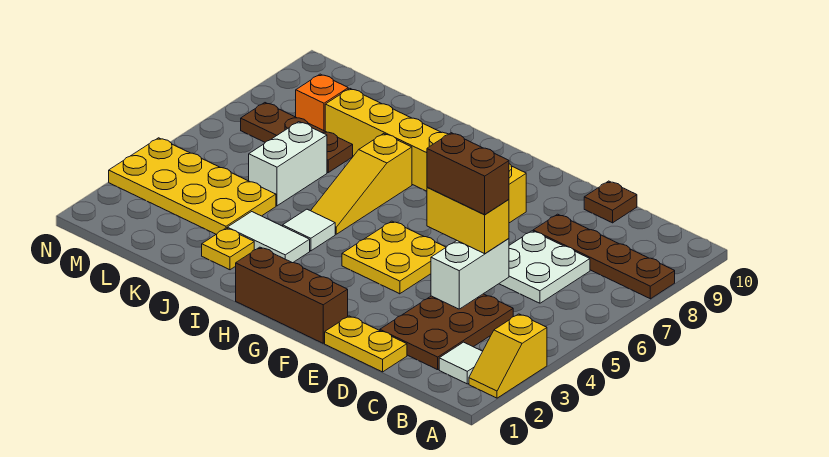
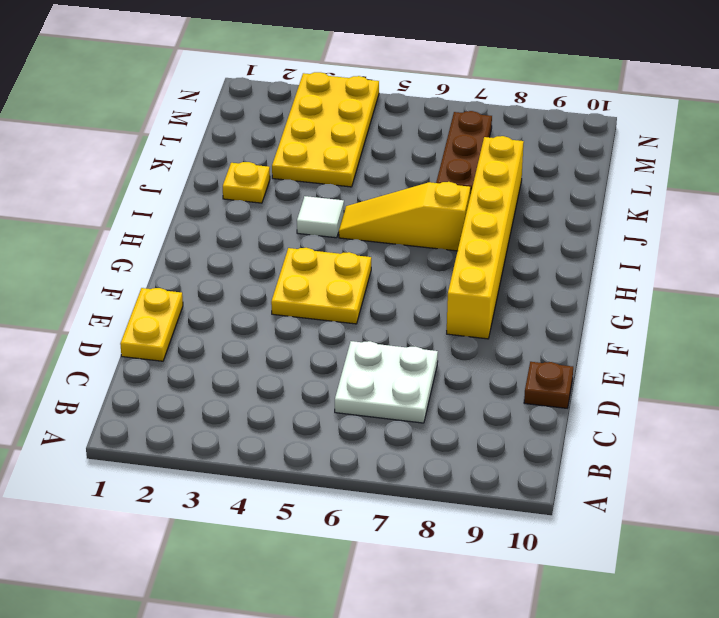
none -> yellow slope A2:A3 level 1 top 3
none -> brown plate A8:D8 level 1
none -> white tile B2 level 1

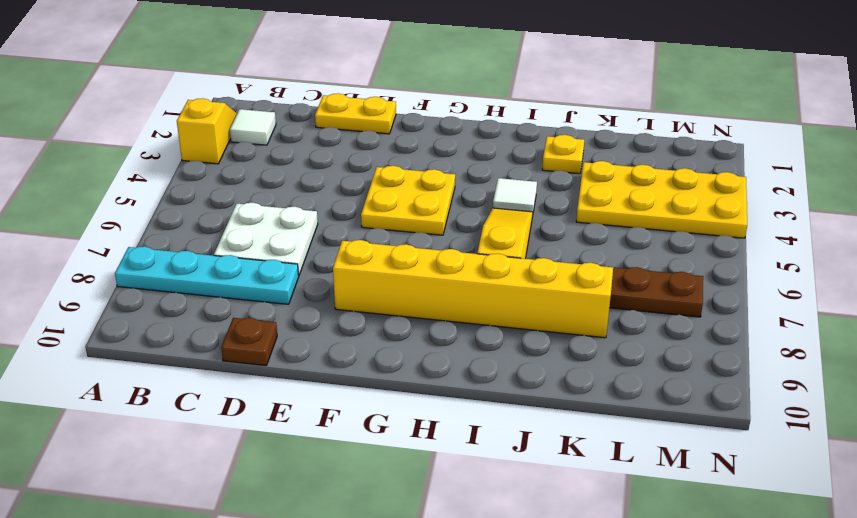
cyan plate A8:D8 level 1 -> brown plate A8:D8 level 1
none -> brown plate C2:D4 level 1
none -> brown brick F1:H1 level 1
none -> white tile I3:J3 level 1

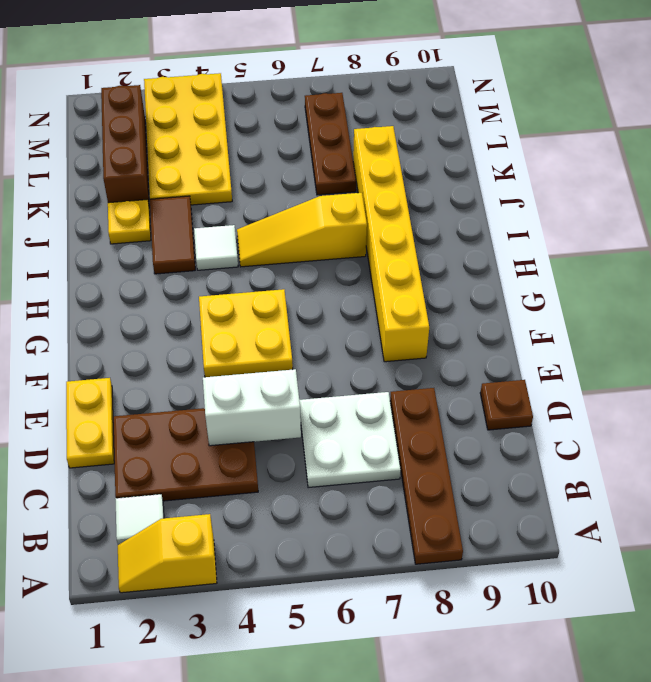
brown tile I3:J3 level 1 -> white tile I3:J3 level 1
brown brick K2:M2 level 1 -> brown brick F1:H1 level 1
none -> white brick K5:K6 level 1
none -> orange brick L8 level 1
none -> yellow brick D5:E5 level 3

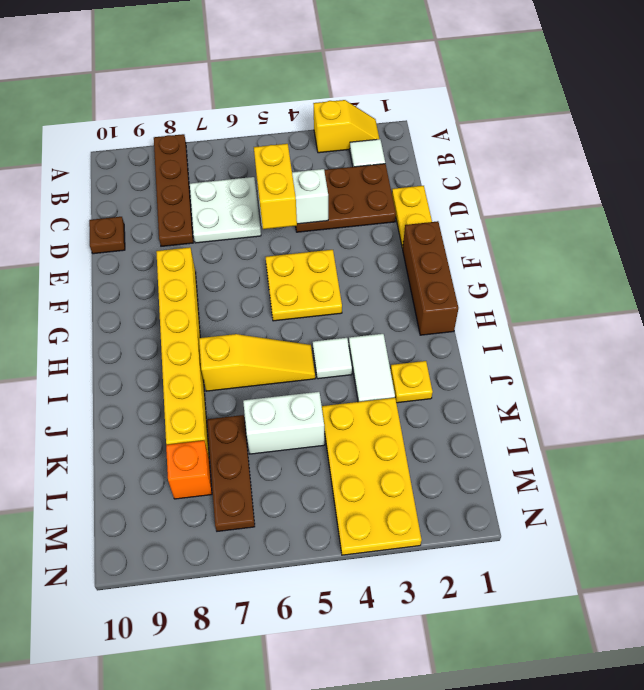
none -> brown brick D5:E5 level 4

